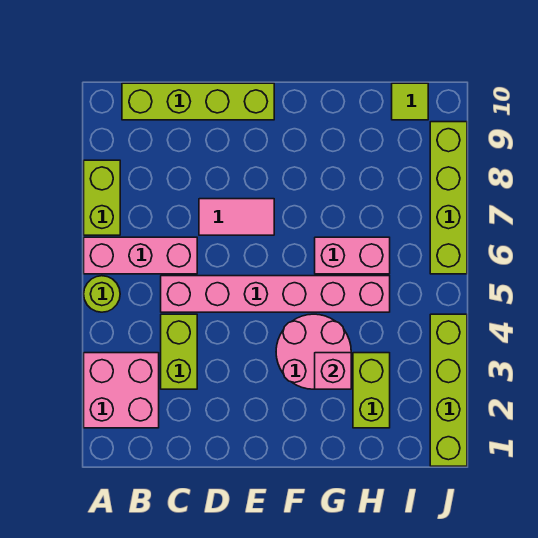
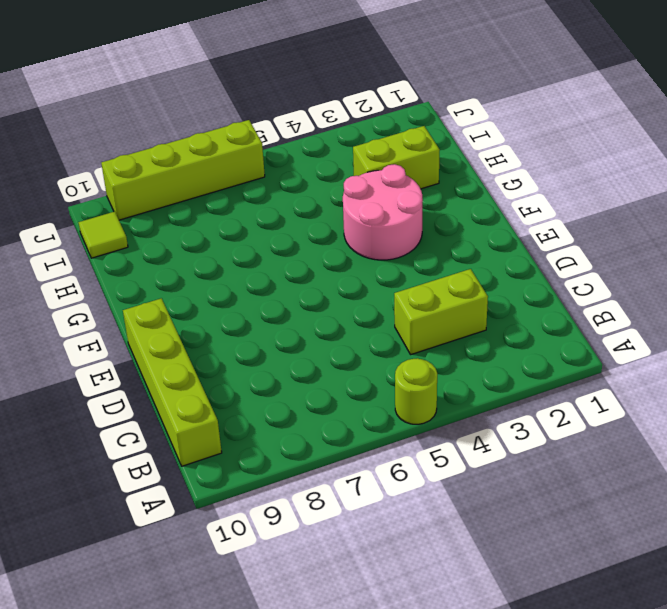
none -> pink brick A2:B3 level 1
none -> pink brick A6:C6 level 1
none -> lime brick A7:A8 level 1

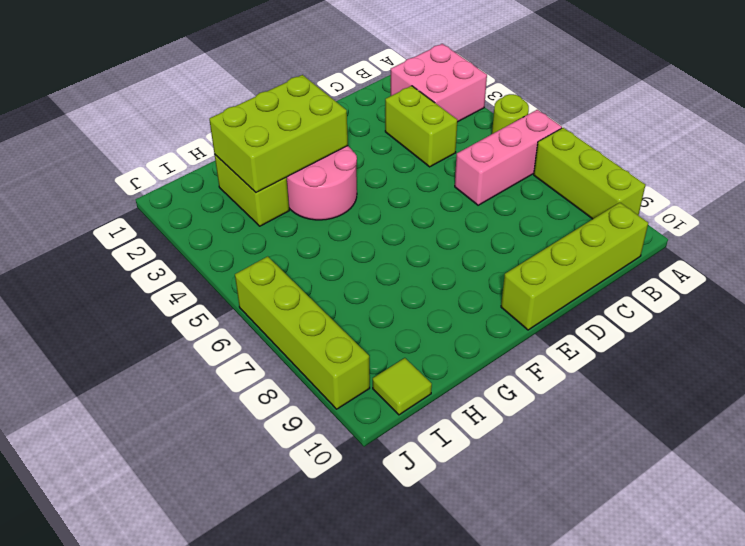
lime brick A7:A9 level 1 -> lime brick A7:A8 level 1
lime brick F2:H3 level 2 -> pink brick G3 level 2
none -> pink brick C5:H5 level 1
none -> pink tile D7:E7 level 1
none -> pink brick G6:H6 level 1

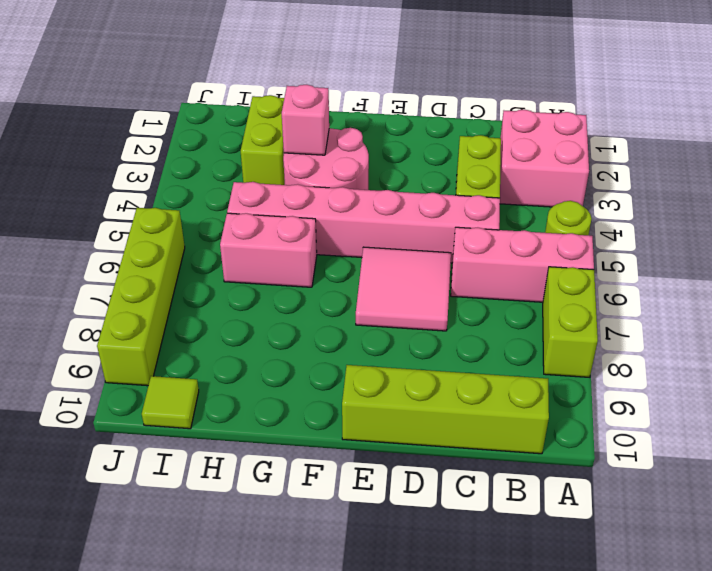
pink tile D6:E7 level 1 -> pink tile D7:E7 level 1
none -> lime brick J1:J4 level 1

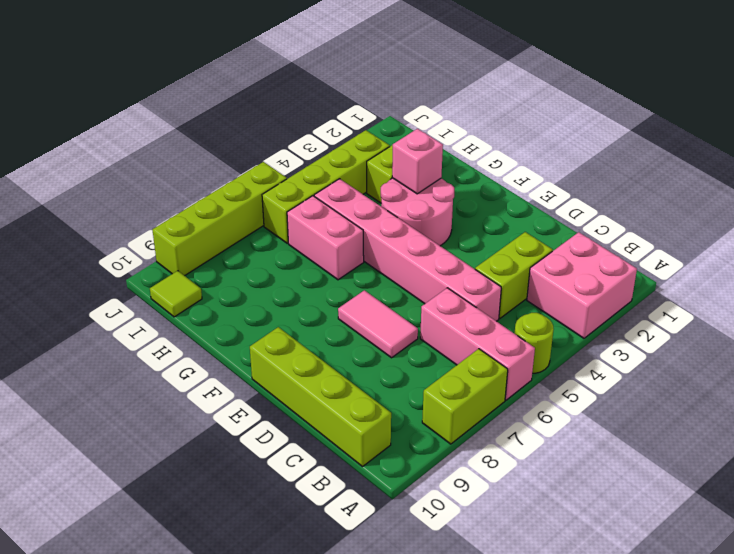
lime brick I3:I6 level 1 -> lime brick J1:J4 level 1

